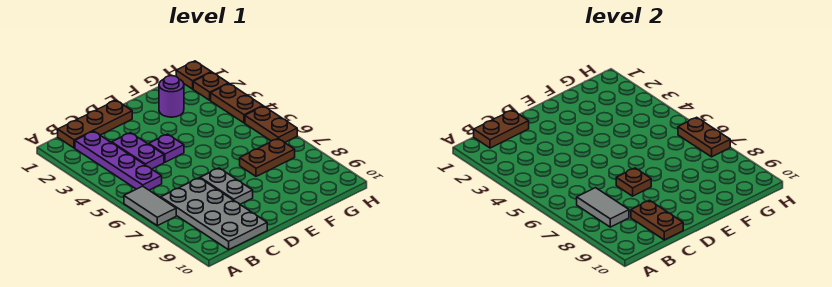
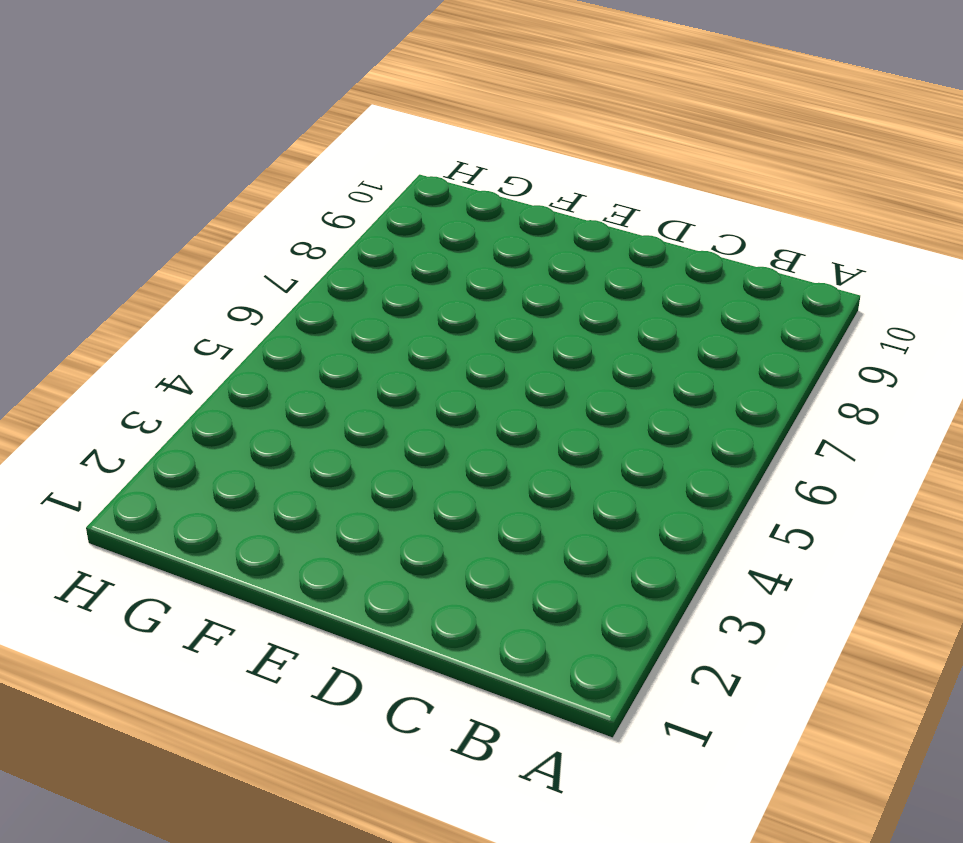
none -> grey tile A6:A7 level 1
none -> brown plate B1:D1 level 1
none -> purple plate B2:B5 level 1

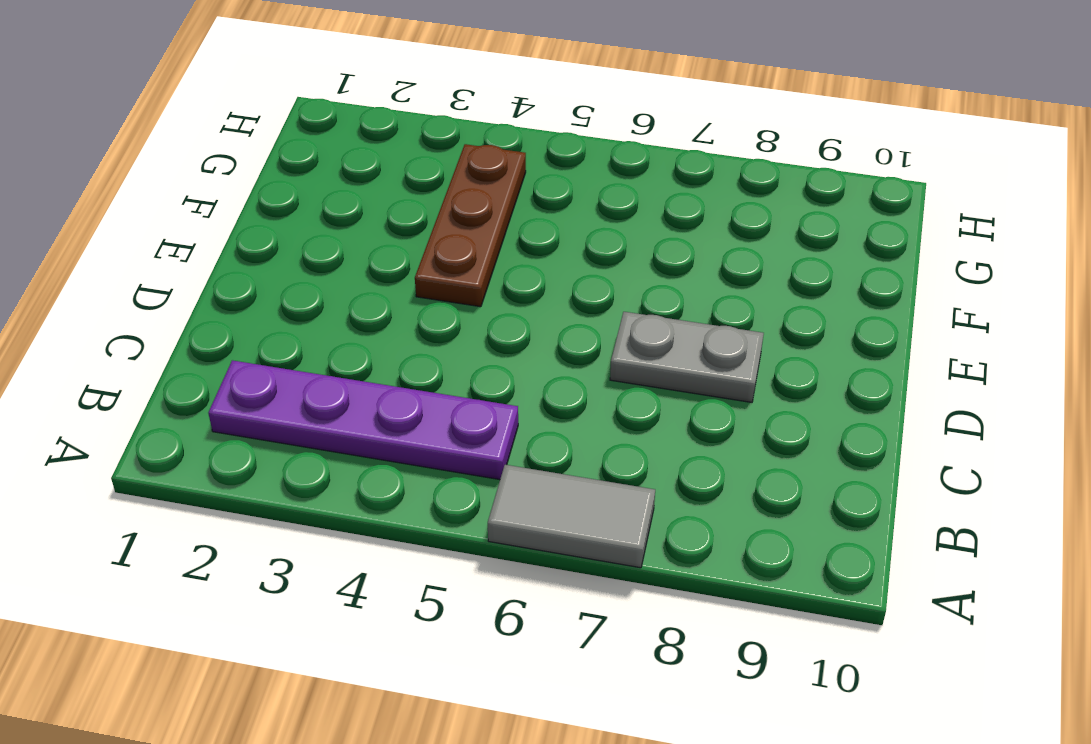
brown plate E4:G4 level 1 -> brown plate B1:D1 level 1
none -> grey plate B7:C10 level 1
none -> purple plate C3:C4 level 1
none -> purple plate D4 level 1

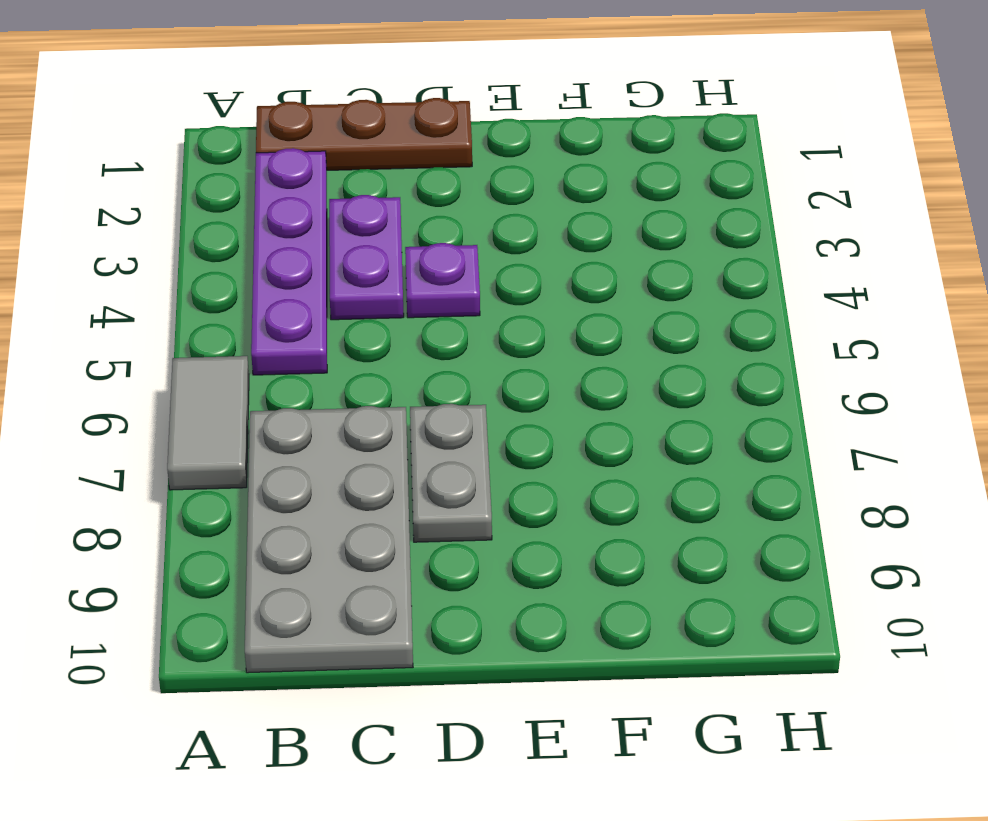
none -> purple round brick F2 level 1
none -> brown plate F7:G7 level 1
none -> brown plate H1 level 1

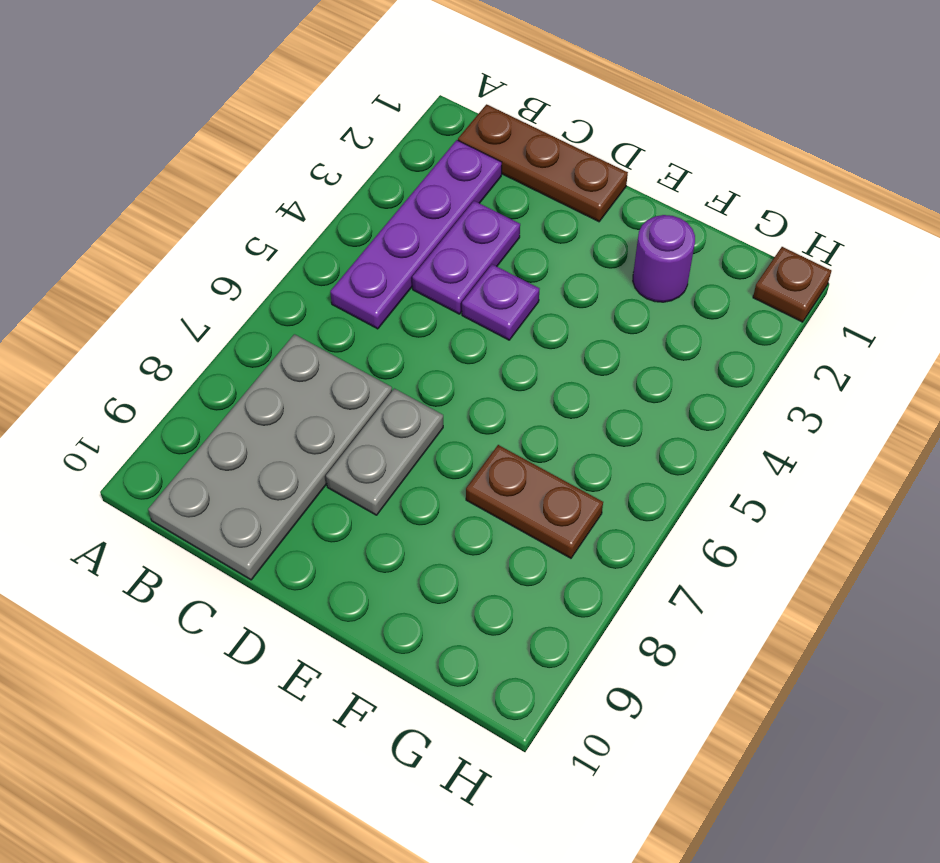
none -> grey tile A6:A7 level 1
none -> brown plate H2 level 1
none -> brown plate H3:H4 level 1

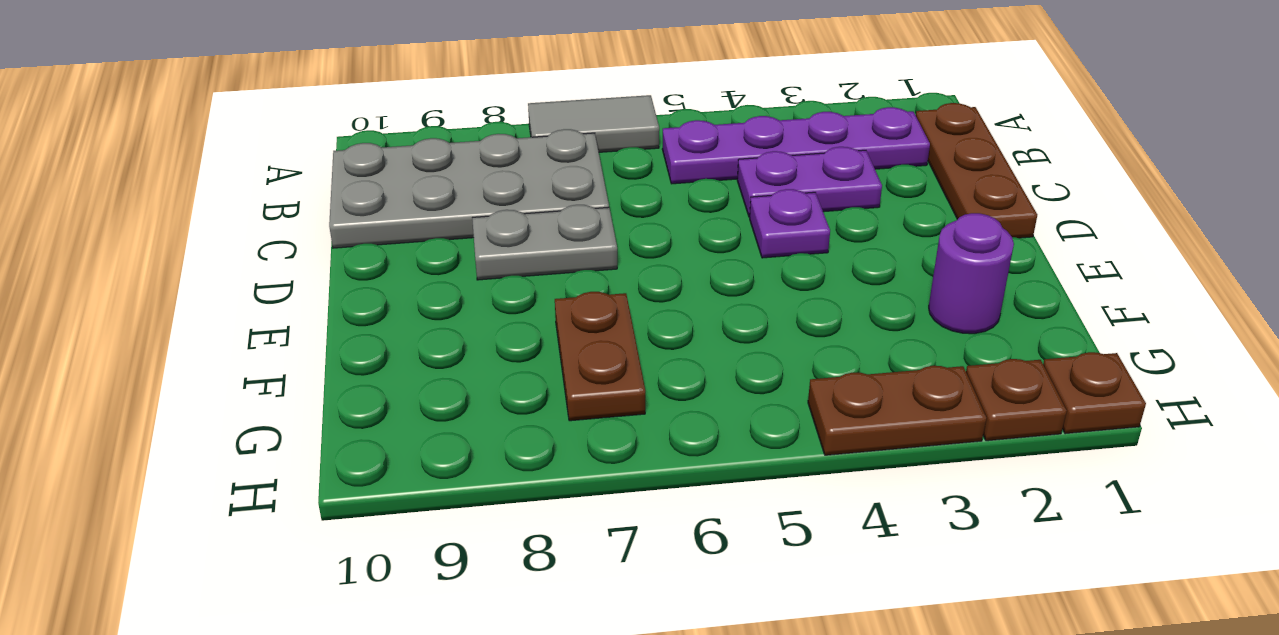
none -> brown plate H5:H6 level 1
none -> brown plate B1:C1 level 2
none -> grey tile B7:B8 level 2

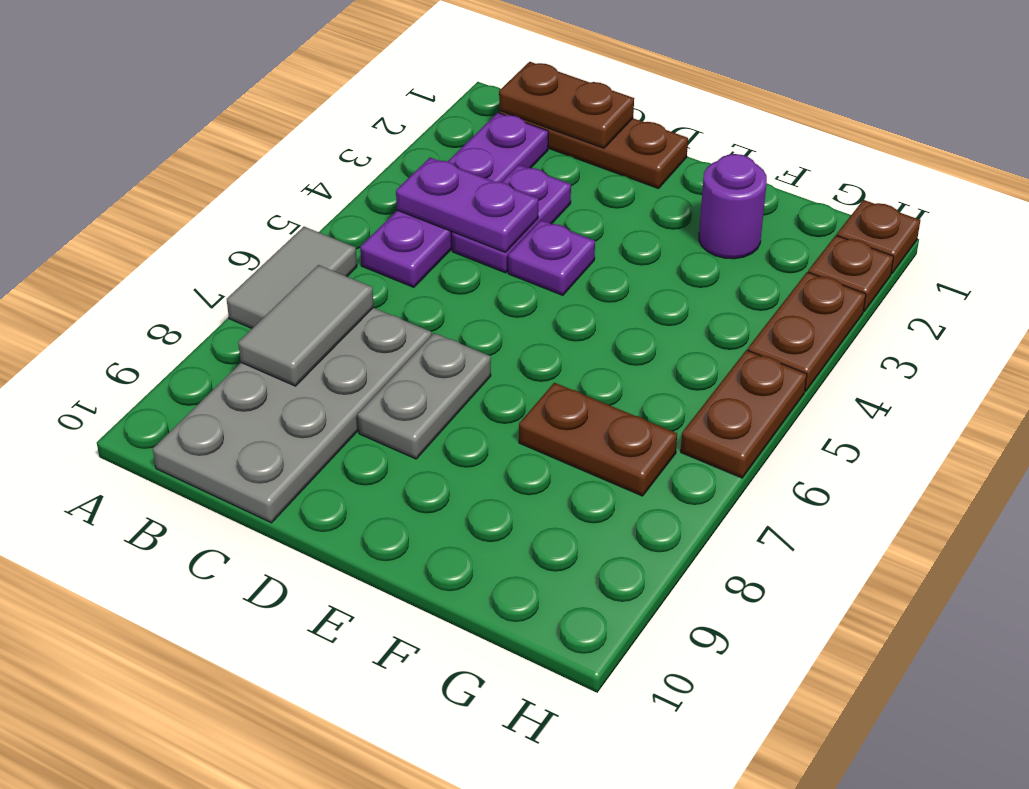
purple plate B4:C4 level 2 -> none
none -> brown plate C9:C10 level 2
none -> brown plate D7 level 2
none -> brown plate H6:H7 level 2

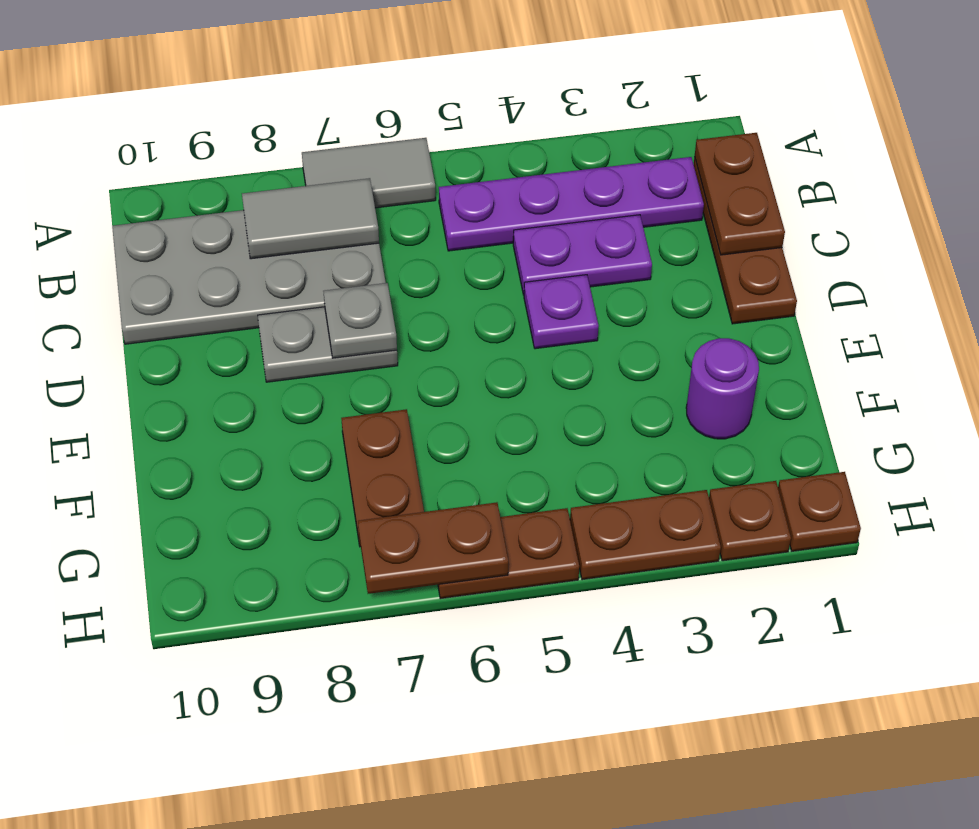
grey plate D7 level 2 -> brown plate D7 level 2
none -> brown plate C9:C10 level 2

